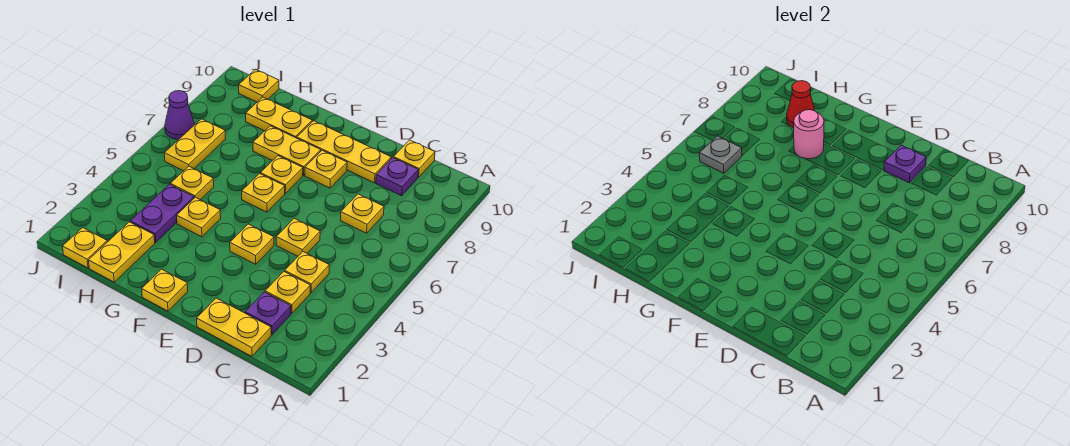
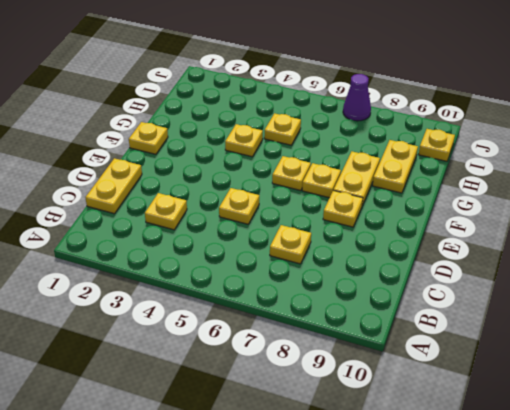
none -> purple plate C2 level 1
none -> yellow plate C4 level 1
none -> purple plate C9 level 1

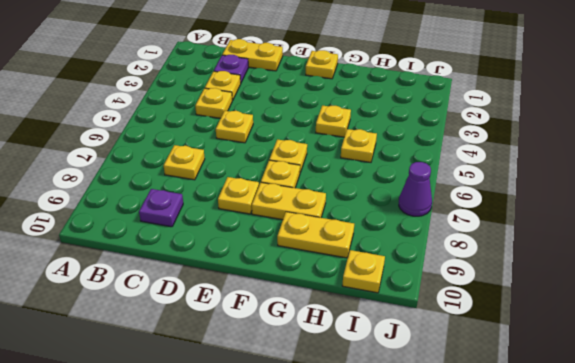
none -> yellow plate C10 level 1
none -> yellow plate D9:F9 level 1
none -> yellow plate E4 level 1

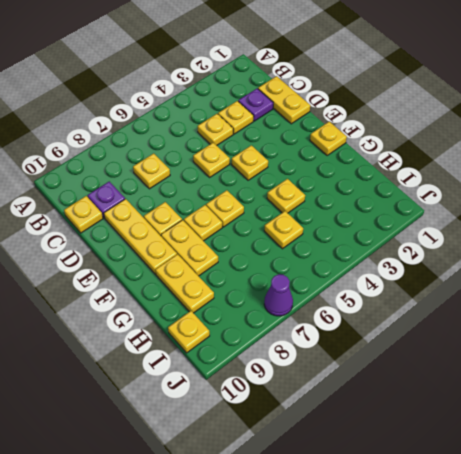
none -> yellow plate H1:H2 level 1
none -> purple plate H3:H4 level 1
none -> yellow plate I1 level 1

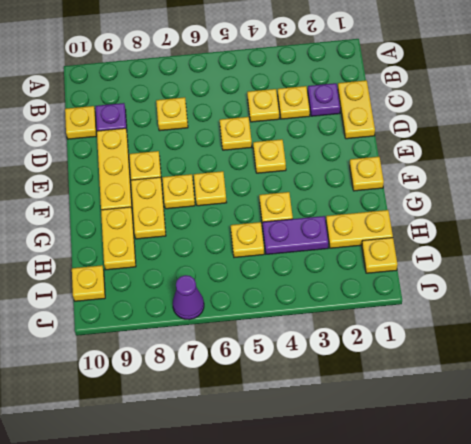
none -> yellow plate I6:I7 level 1
none -> purple plate D9 level 2
none -> pink round brick G8 level 2

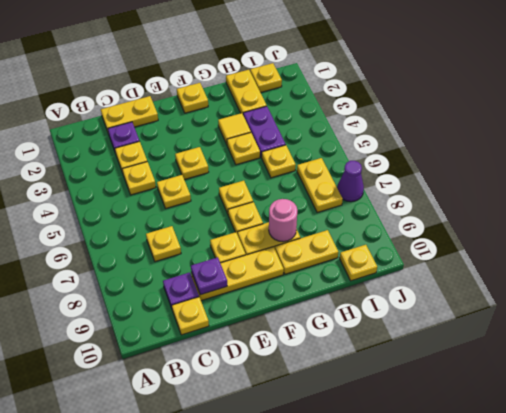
yellow tile G3 level 1 -> none
none -> red cone H9 level 2
none -> grey plate I6 level 2

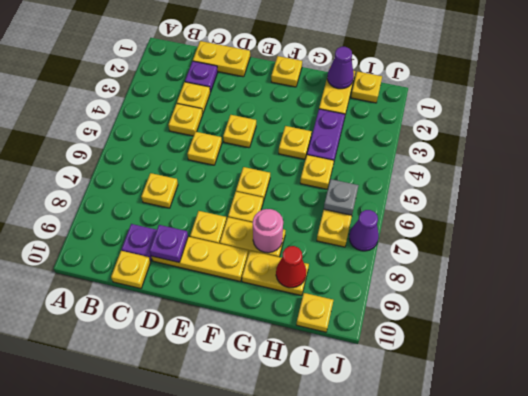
purple cone H1 level 2 -> none

